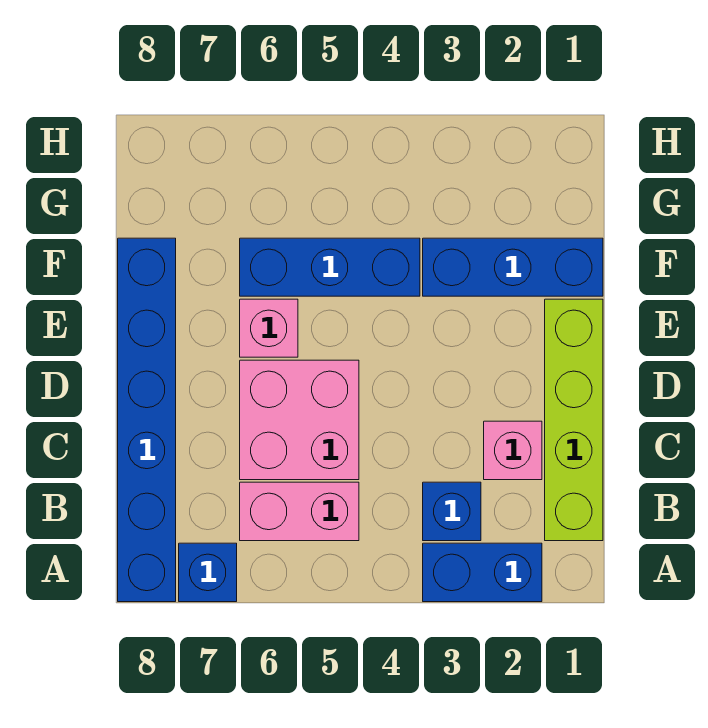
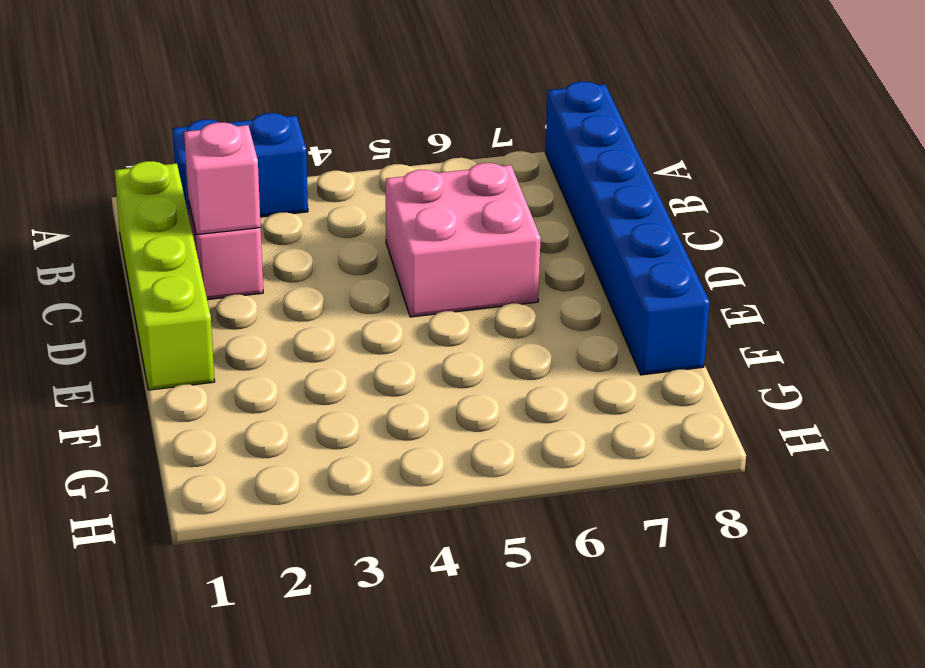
pink brick C2 level 2 -> pink brick E6 level 1
none -> blue brick A7 level 1
none -> blue brick B3 level 1

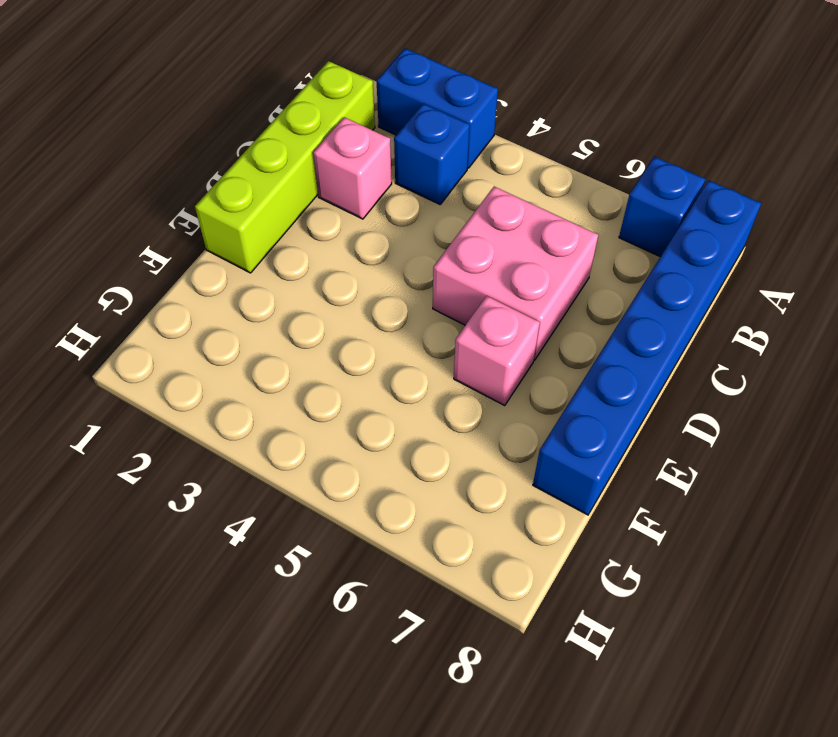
none -> pink brick B5:B6 level 1
none -> blue brick F1:F3 level 1

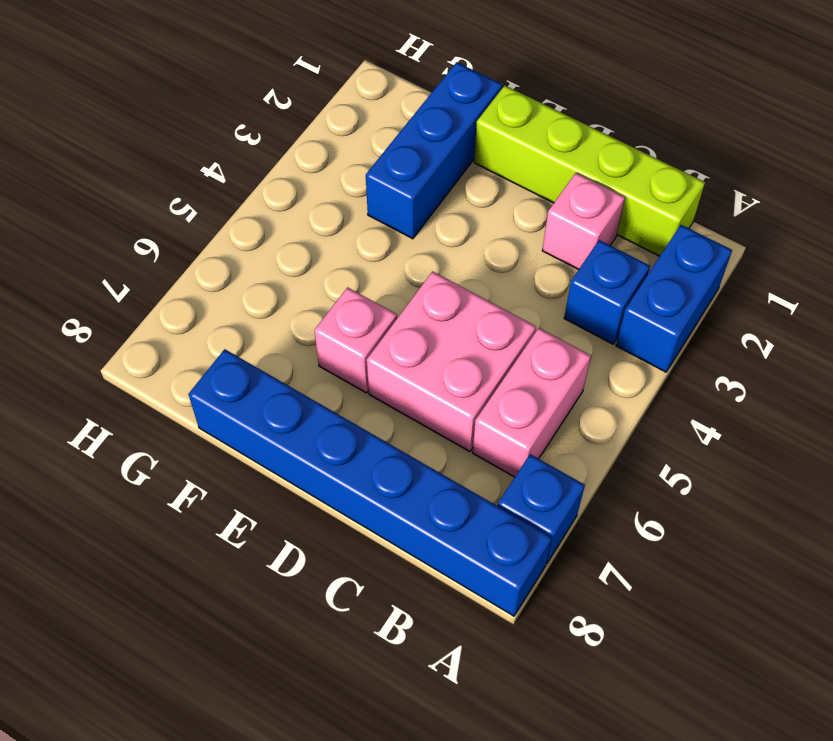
none -> blue brick F4:F6 level 1

